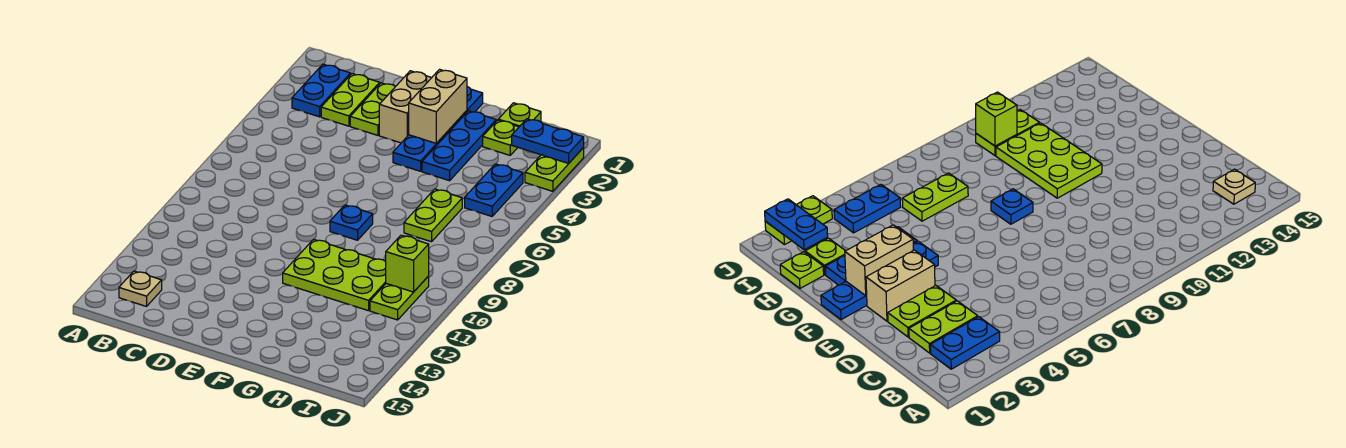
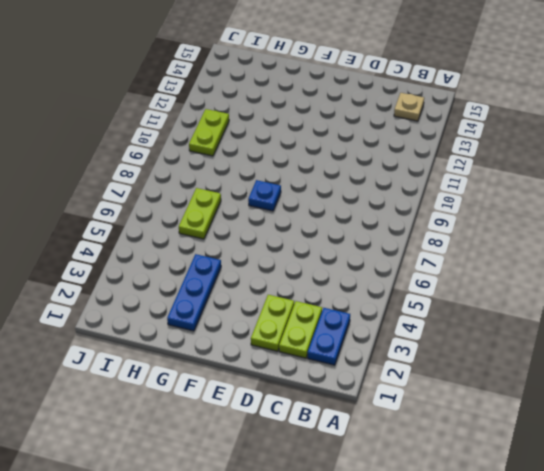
none -> tan brick E2:E3 level 1
none -> blue plate F1:F4 level 1
none -> lime plate F10:H11 level 1

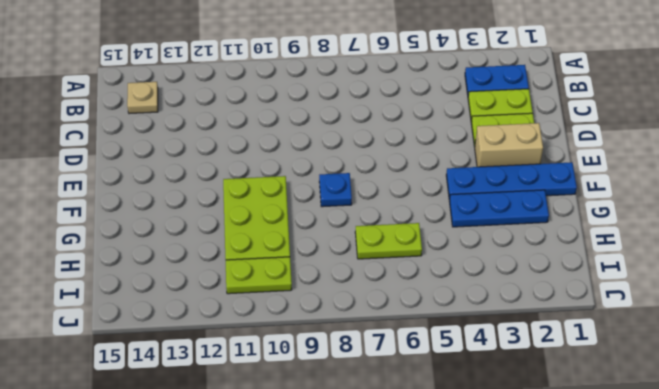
none -> lime plate H1 level 1
none -> lime plate H2 level 1
none -> blue plate I4:I5 level 1

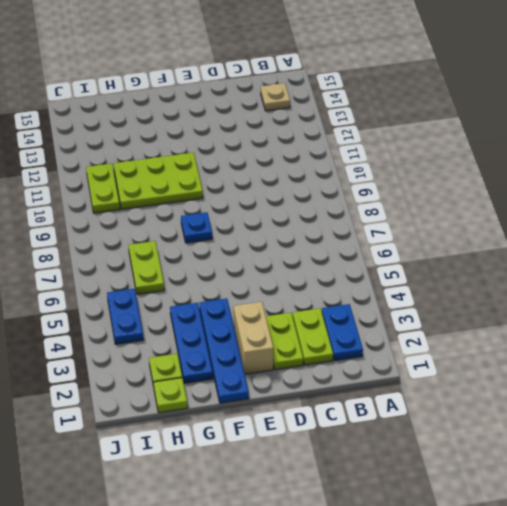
none -> lime plate J2:J3 level 1
none -> tan brick F2:F3 level 2
none -> blue plate I2:J2 level 2

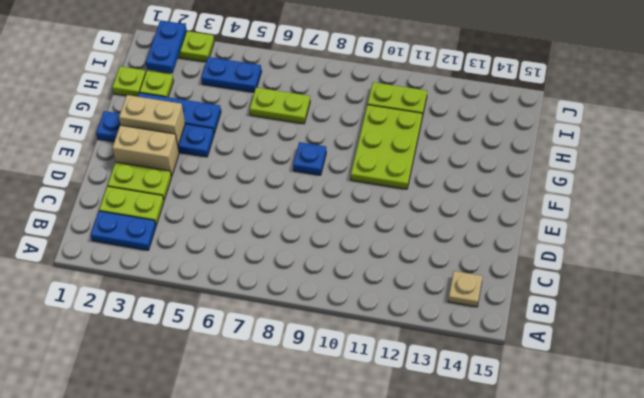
none -> lime brick I10 level 2

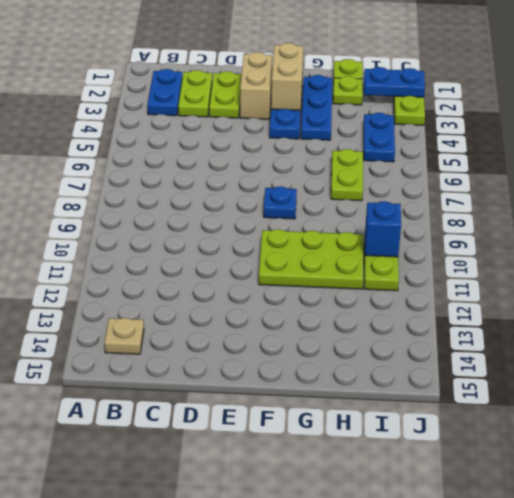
blue brick I10 level 2 -> lime brick I10 level 2

